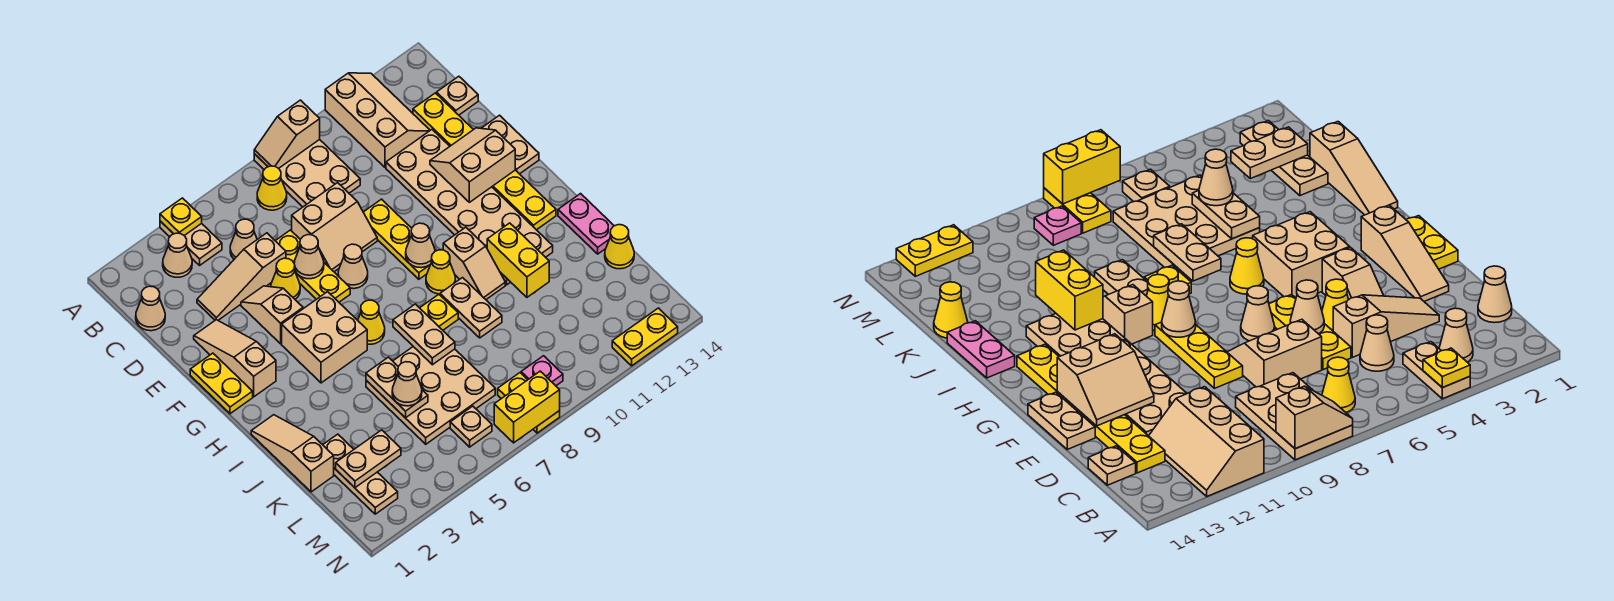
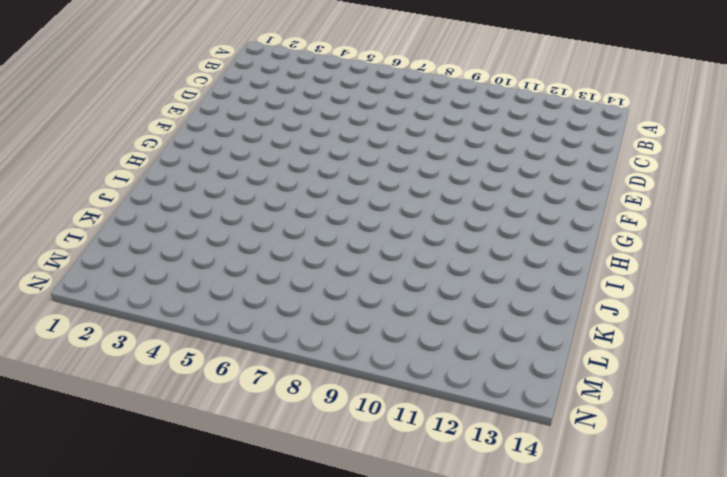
none -> tan plate A4:B4 level 1
none -> tan plate A8:C9 level 1
none -> tan slope A11:C12 level 1 top 11
none -> tan cone B3 level 1

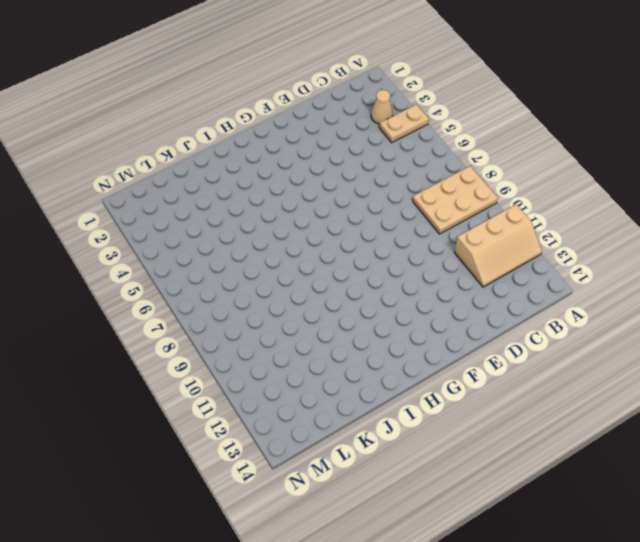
none -> yellow cone B7 level 1
none -> tan cone C1 level 1
none -> tan cone C5 level 1
none -> yellow plate C13:H13 level 1

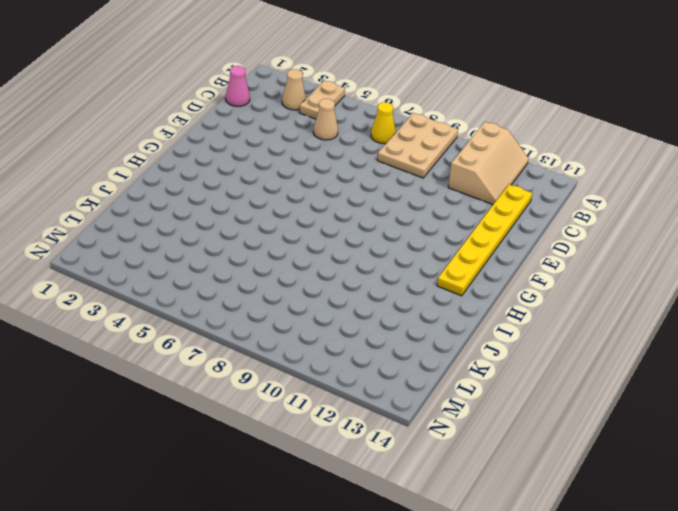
pink cone C1 level 1 -> tan cone C1 level 1
none -> tan plate C14 level 1
none -> tan slope D3:D5 level 1 top 5
none -> yellow plate D6:F6 level 1
none -> tan slope D7:E8 level 1 top D

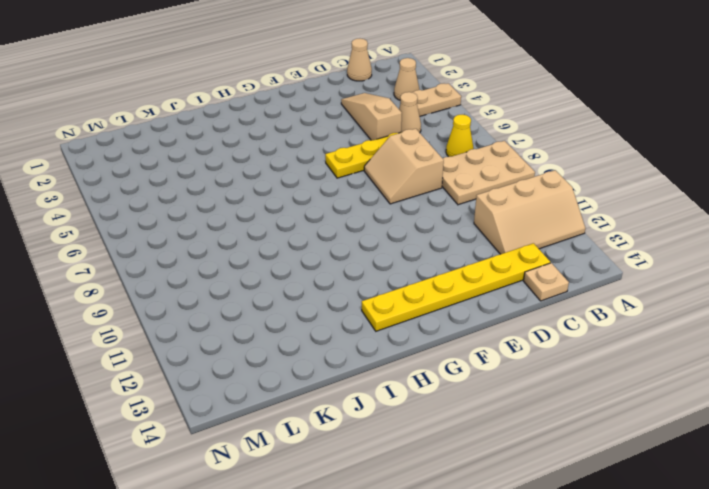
none -> tan plate D11:I12 level 1
none -> tan slope E2:G2 level 1 top G
none -> tan slope E4:F4 level 1 top F
none -> yellow cone E5 level 1

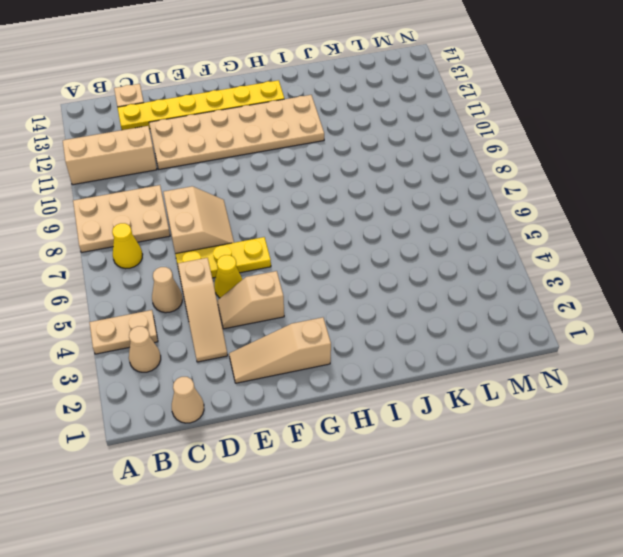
none -> yellow plate E9:G9 level 1
none -> tan plate E14:F14 level 1
none -> yellow plate F1:G1 level 1
none -> tan cone F7 level 1

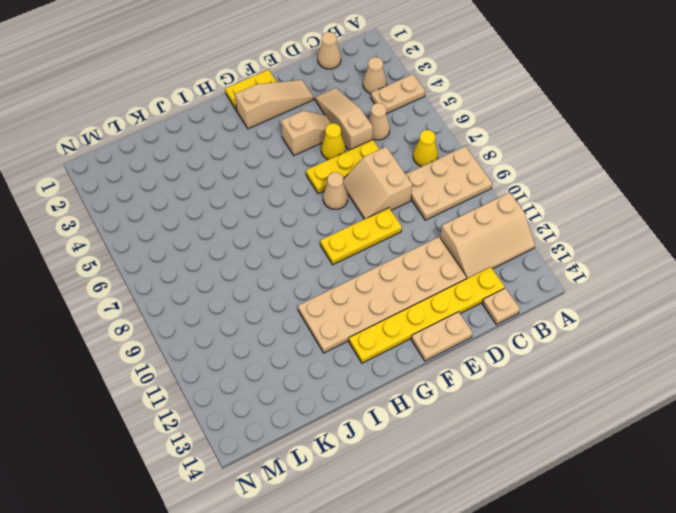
none -> tan brick G4:H5 level 1
none -> yellow cone H6 level 1
none -> yellow cone H9 level 1
none -> tan slope H10:I10 level 1 top H

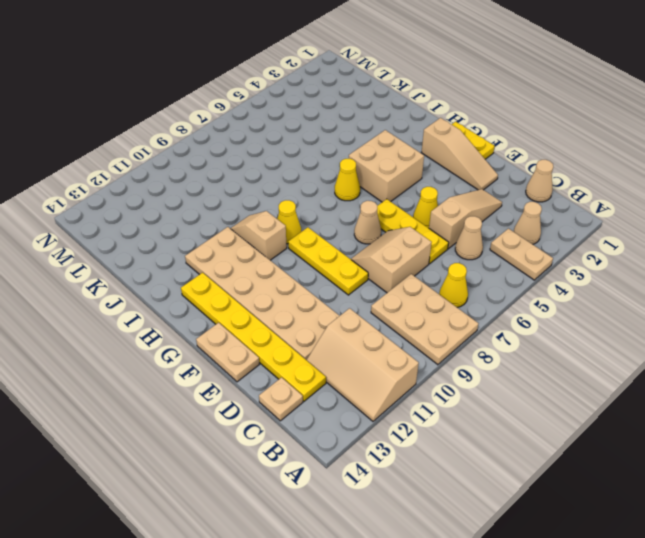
none -> tan slope E4:F4 level 1 top F
none -> tan slope I1:K1 level 1 top K
none -> yellow plate I8 level 1
none -> tan plate I9:J9 level 1

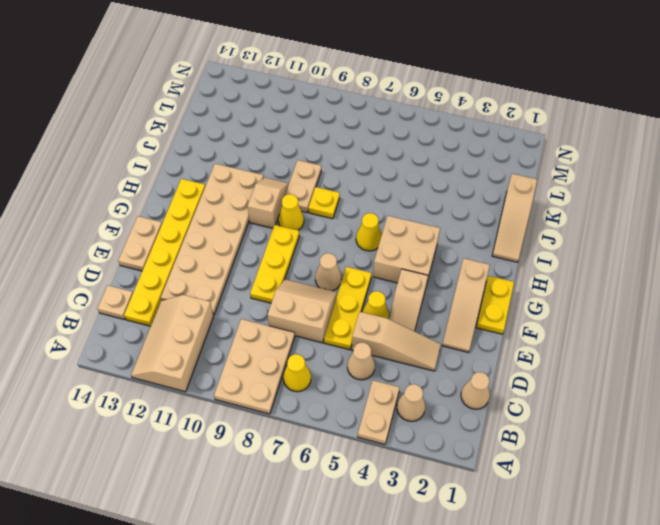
none -> pink plate I14:J14 level 1
none -> tan plate J5:L7 level 1
none -> tan plate K2:M2 level 1
none -> yellow cone K14 level 1

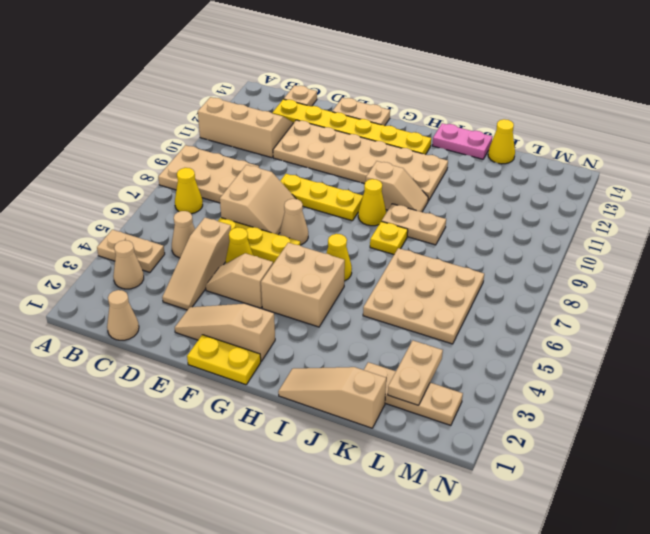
none -> tan plate M6 level 1
none -> yellow plate M8:N8 level 1
none -> pink plate M9 level 1
none -> yellow plate N12:N13 level 1

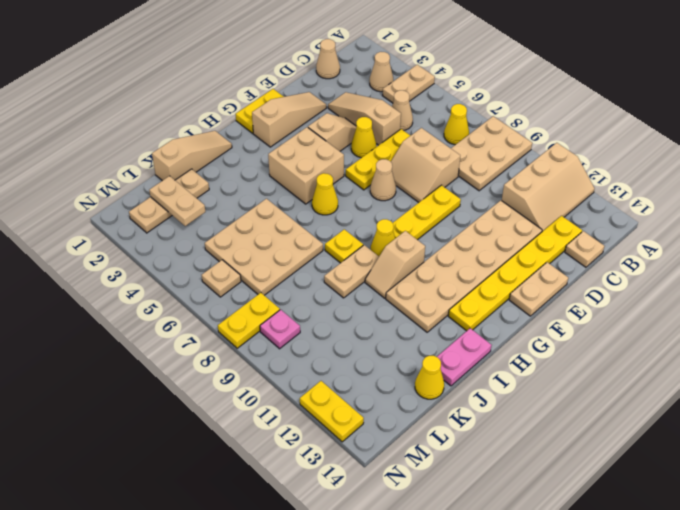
none -> yellow plate A4 level 2
none -> tan slope A8:A9 level 2 top 9
none -> tan cone E6 level 2
none -> tan slope E12:F13 level 2 top F

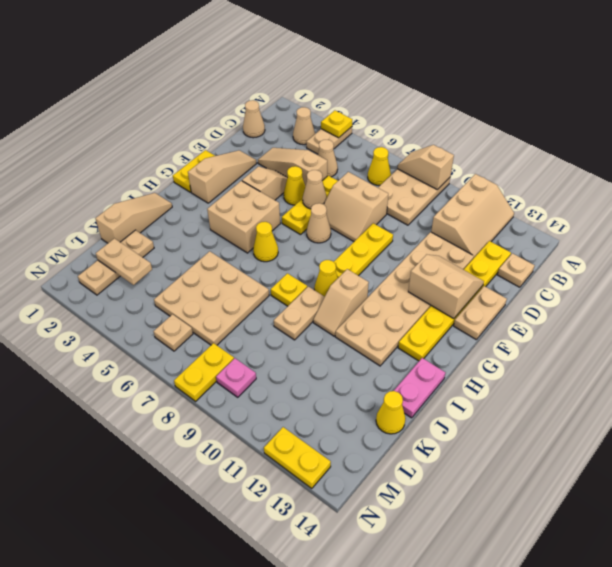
none -> tan cone G9 level 2
none -> tan plate I7:J7 level 2
none -> yellow brick I11:J11 level 2
none -> tan plate J5:K5 level 2

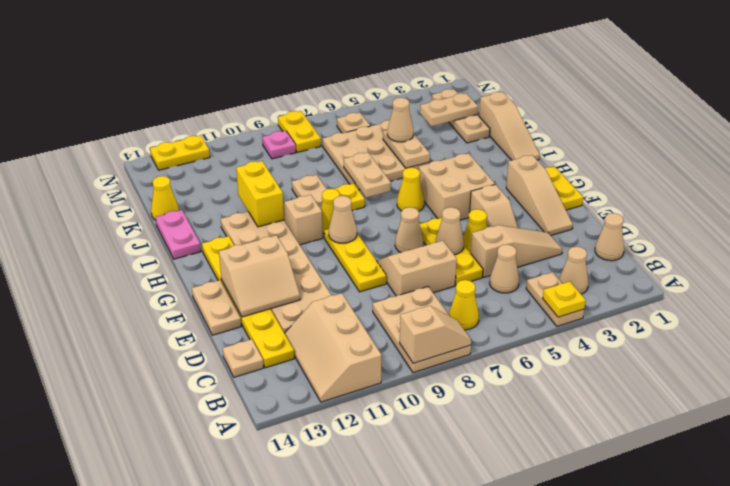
none -> yellow brick N7:N8 level 2

